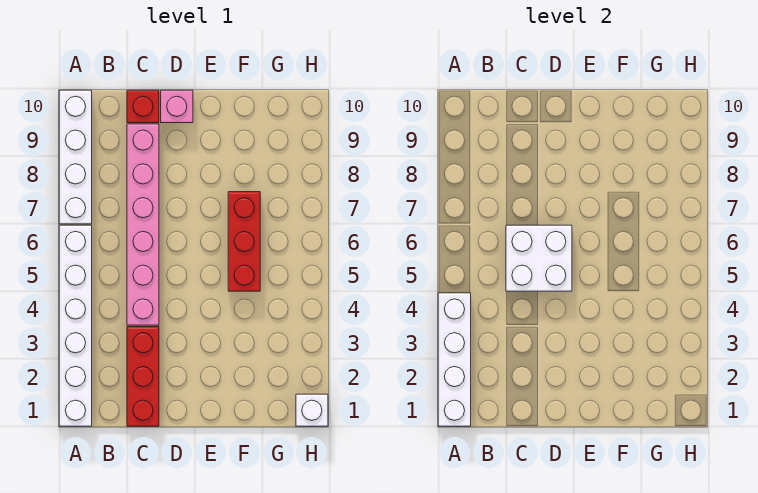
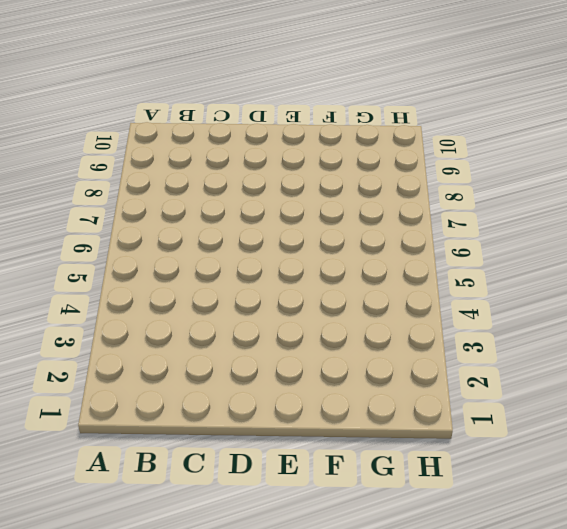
none -> white brick A1:A6 level 1
none -> white brick A7:A10 level 1

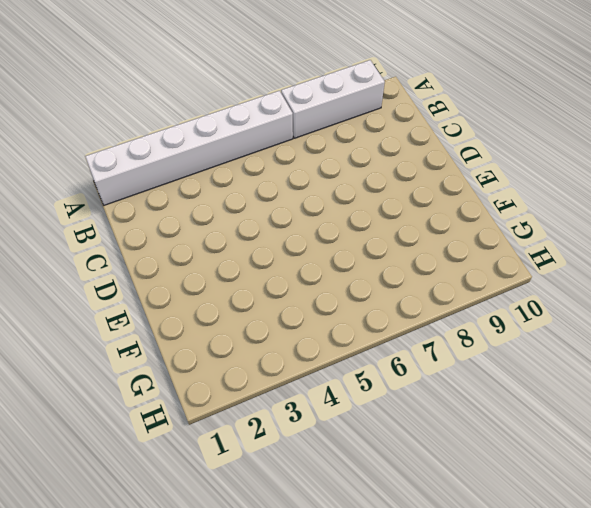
white brick A7:A9 level 1 -> white brick A7:A10 level 1
none -> red brick C1:C3 level 1
none -> pink brick C4:C9 level 1

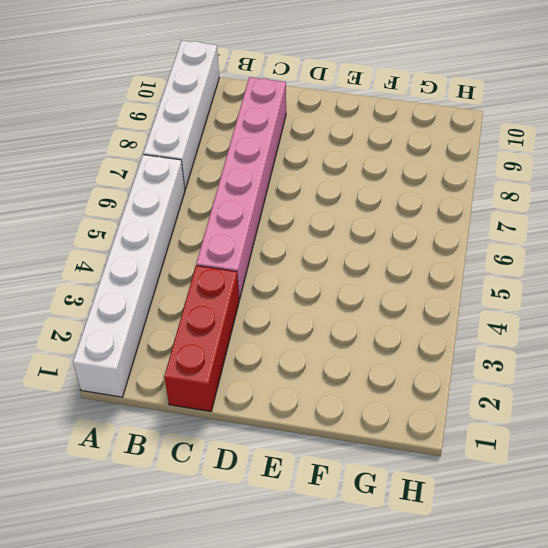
none -> red brick C10 level 1
none -> pink brick D10 level 1

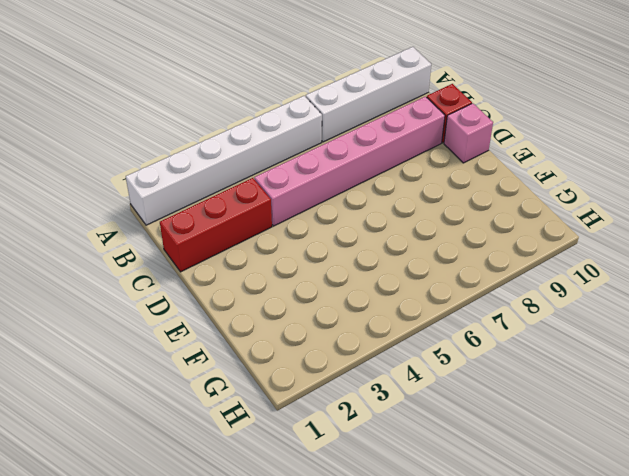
none -> red brick F5:F7 level 1
none -> white brick H1 level 1

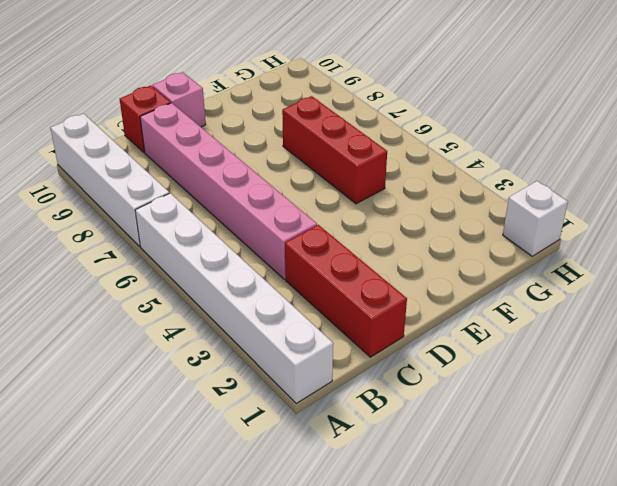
none -> white brick A1:A4 level 2
none -> white brick C5:D6 level 2

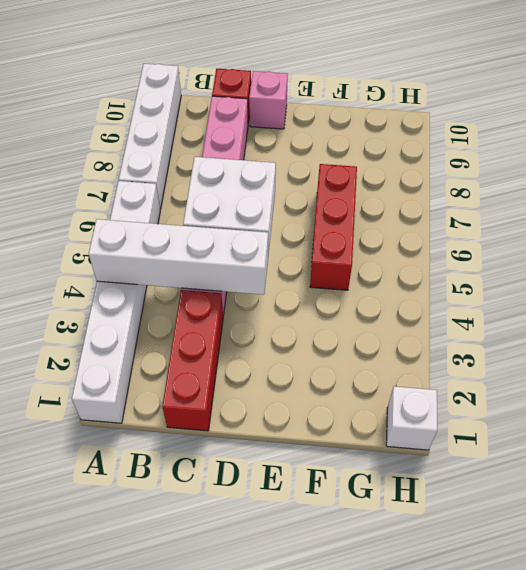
white brick A4:D4 level 2 -> white brick A1:A4 level 2

